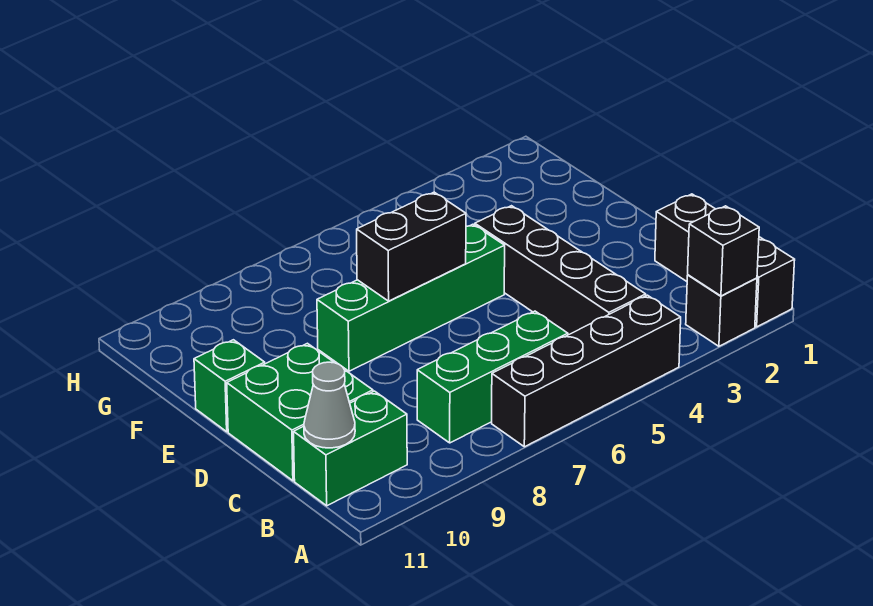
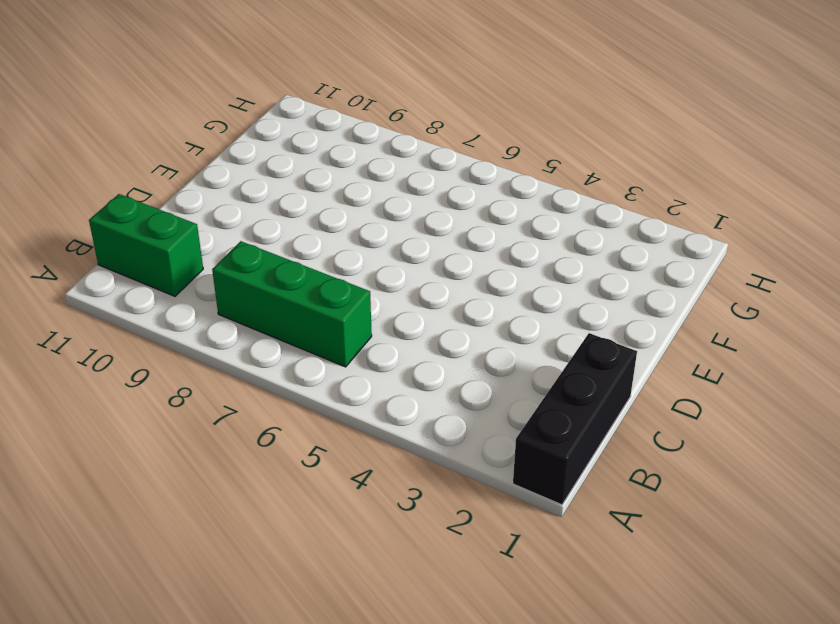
none -> black brick A2 level 1
none -> black brick A4:A7 level 1
none -> black brick B4:E4 level 1

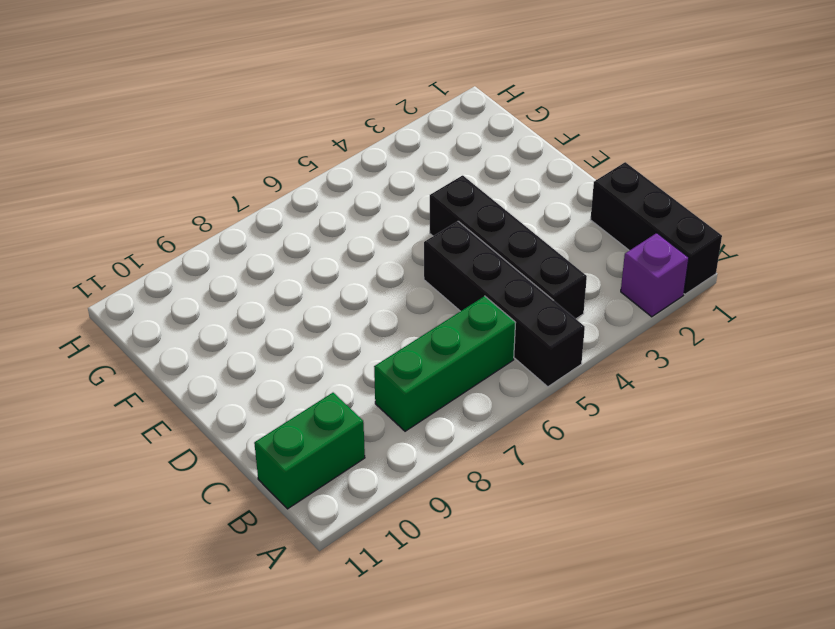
purple brick A2 level 1 -> black brick A2 level 1
black brick A5:D5 level 1 -> black brick A4:A7 level 1
none -> green brick C10:D11 level 1
none -> green brick E5:E8 level 1
none -> green brick E11 level 1

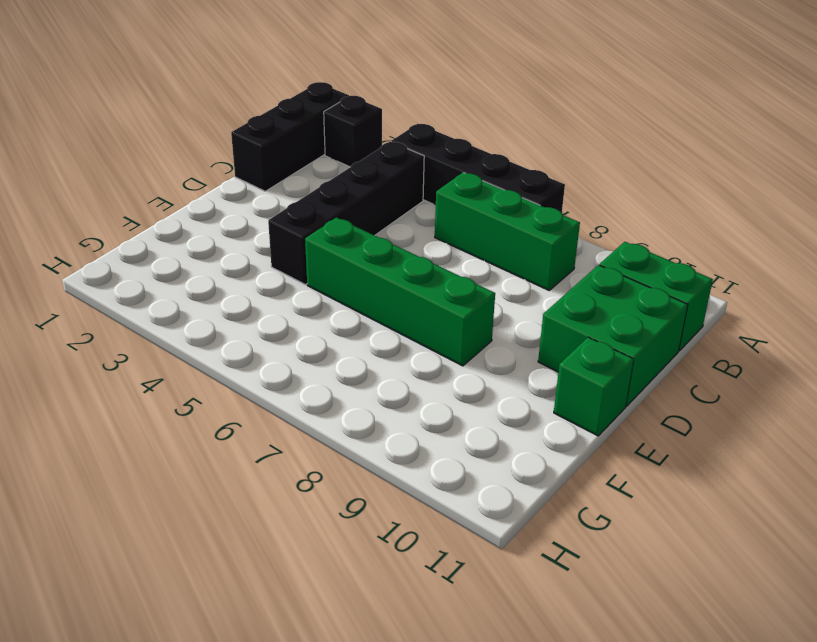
none -> black brick A2 level 2
none -> grey cone B11 level 2
none -> black brick E6:E7 level 2

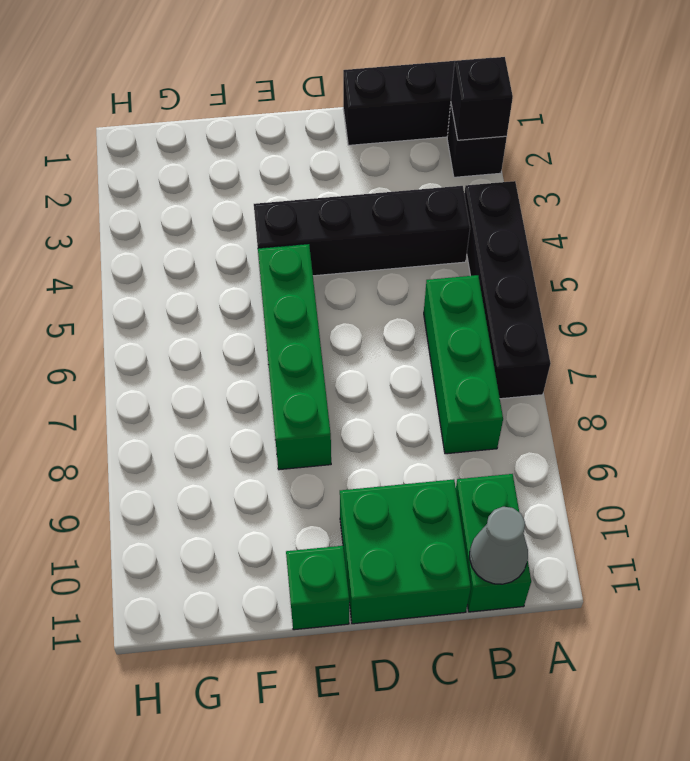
none -> black brick E6:E7 level 2

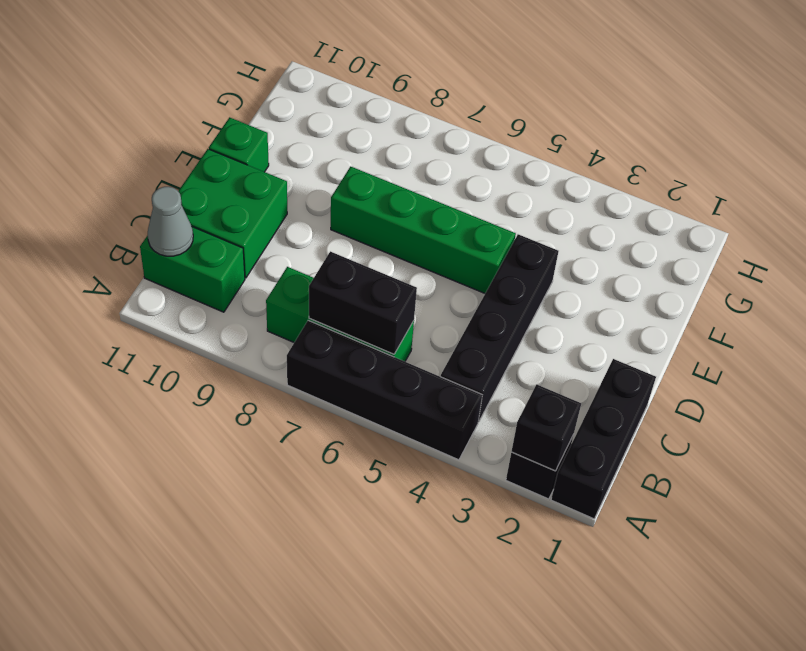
black brick B6:B7 level 2 -> black brick E6:E7 level 2

